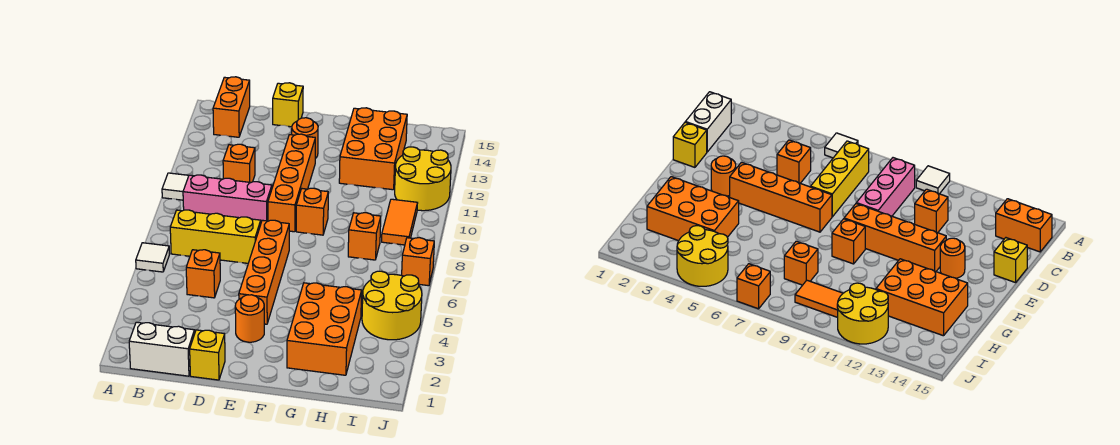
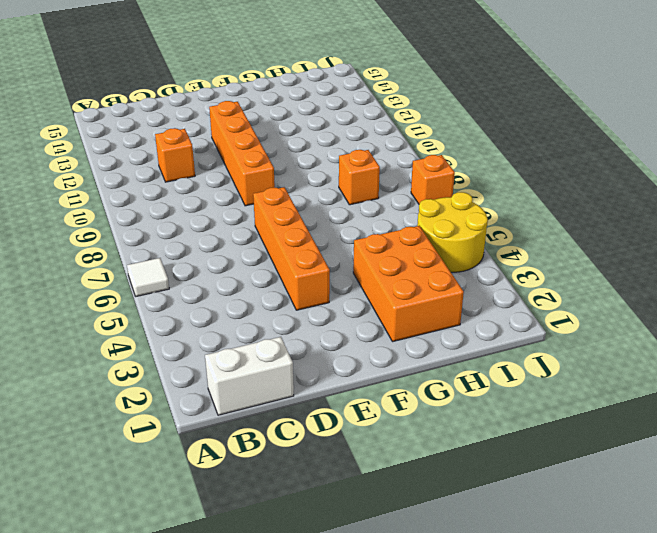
none -> white tile A10 level 1
none -> yellow brick B7:D7 level 1
none -> pink brick B9:D9 level 1

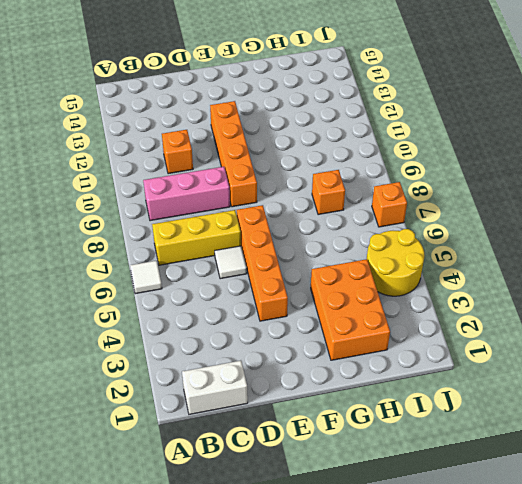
white tile D6 level 1 -> white tile A10 level 1
none -> orange brick B14:B15 level 1
none -> orange brick C5 level 1
none -> yellow brick D1 level 1

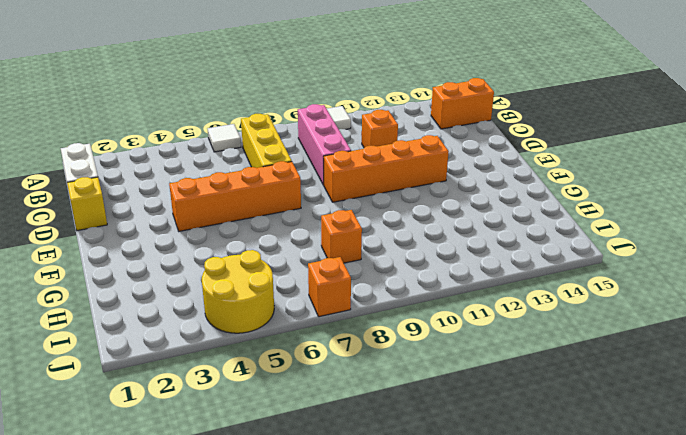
none -> orange brick C5 level 1
none -> yellow brick D15 level 1
none -> orange round brick E3 level 1

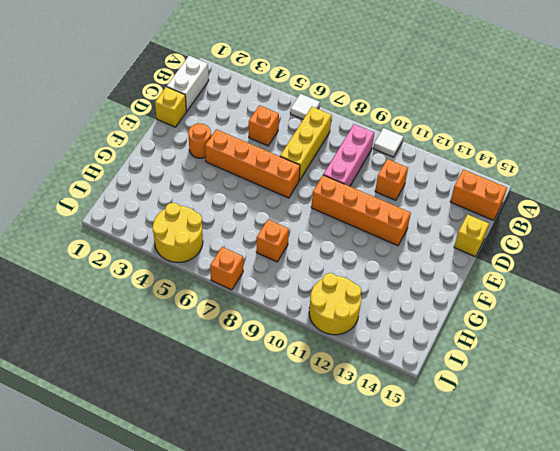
none -> orange round brick E13 level 1
none -> orange brick F9 level 1
none -> orange brick G2:H4 level 1

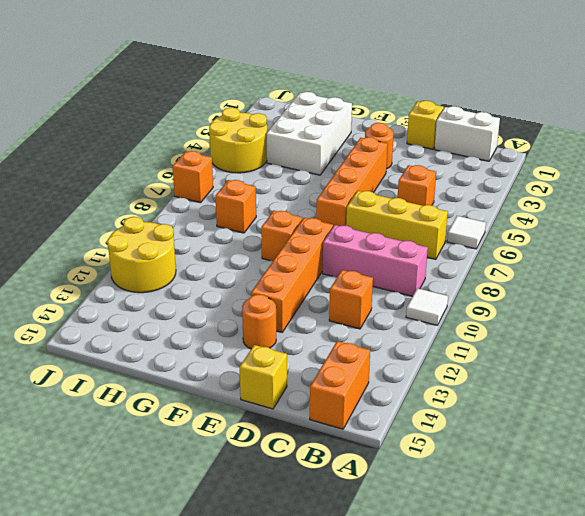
white brick G2:H4 level 1 -> orange brick G2:H4 level 1
none -> orange brick G12:H14 level 1
none -> orange tile I9:I10 level 1

